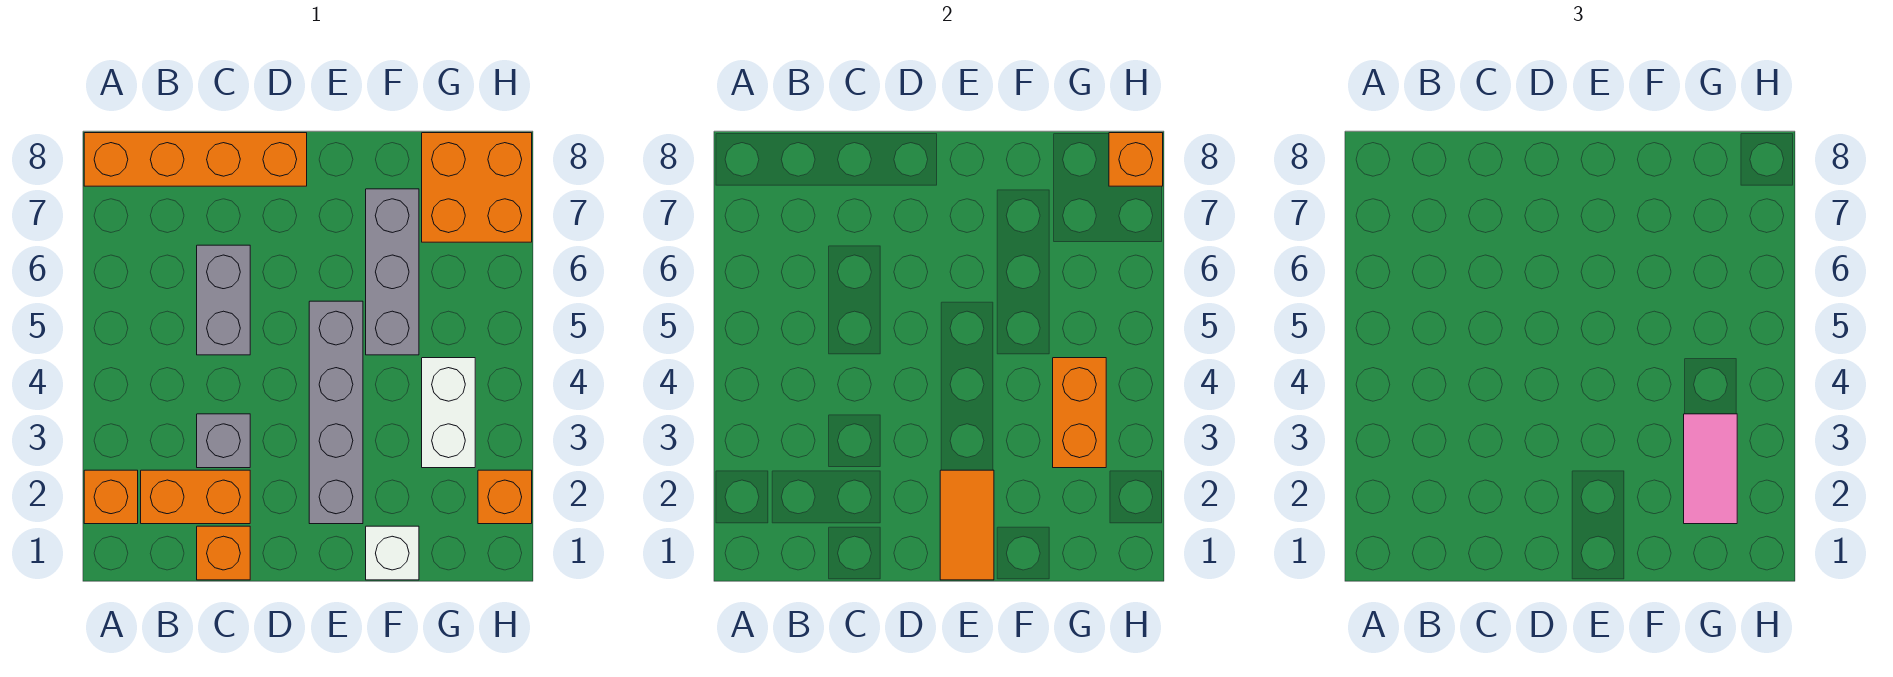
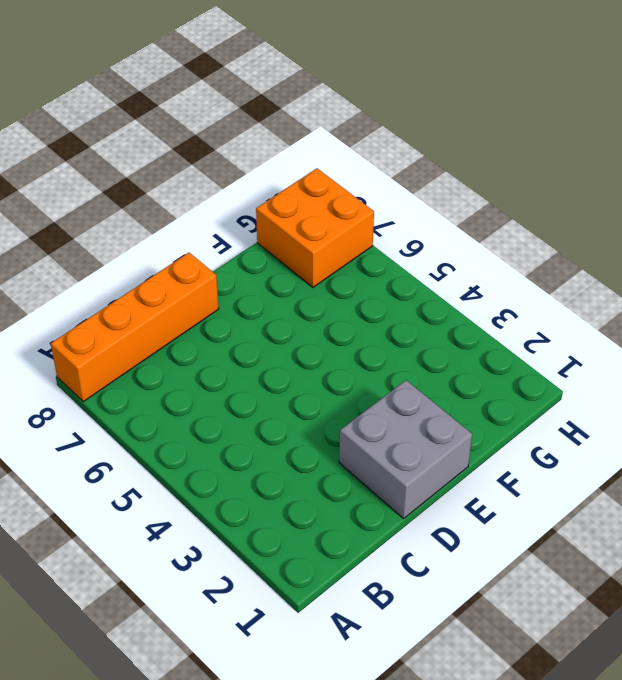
grey brick D1:E2 level 1 -> grey brick E2:E5 level 1
none -> orange brick A2 level 1
none -> orange brick B2:C2 level 1
none -> orange brick C1 level 1

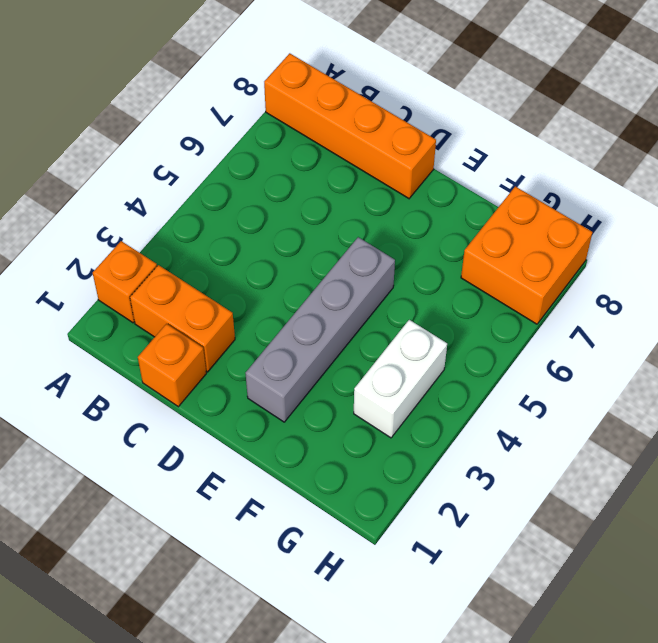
none -> grey brick C3 level 1
none -> grey brick C5:C6 level 1
none -> white brick F1 level 1

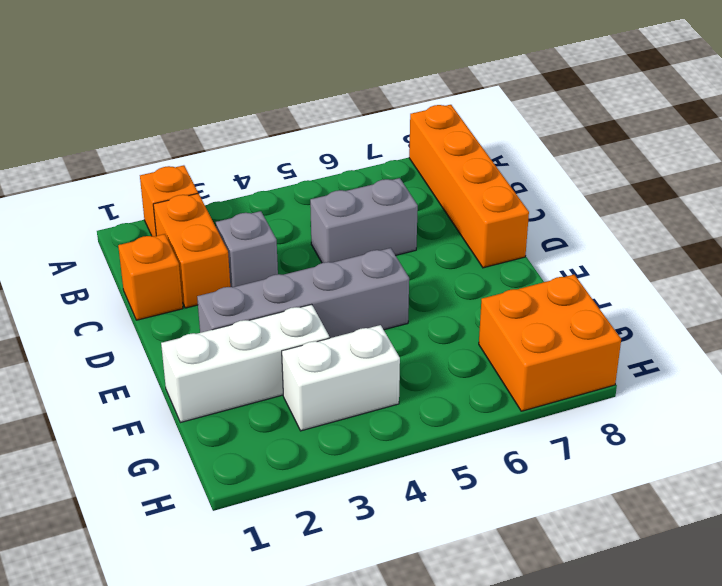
white brick F1:F3 level 1 -> white brick F1 level 1
none -> grey brick F5:F7 level 1
none -> orange brick H2 level 1
none -> orange tile E1:E2 level 2

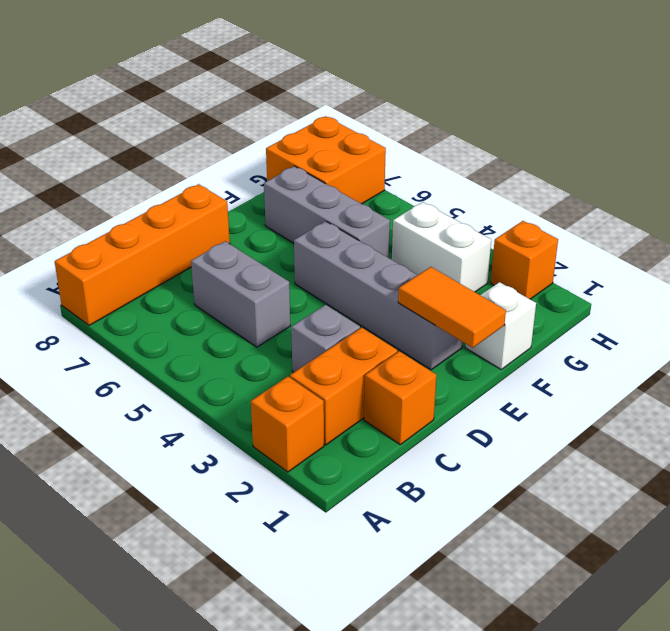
none -> orange brick G3:G4 level 2
none -> orange brick H8 level 2
none -> pink tile G2:G3 level 3

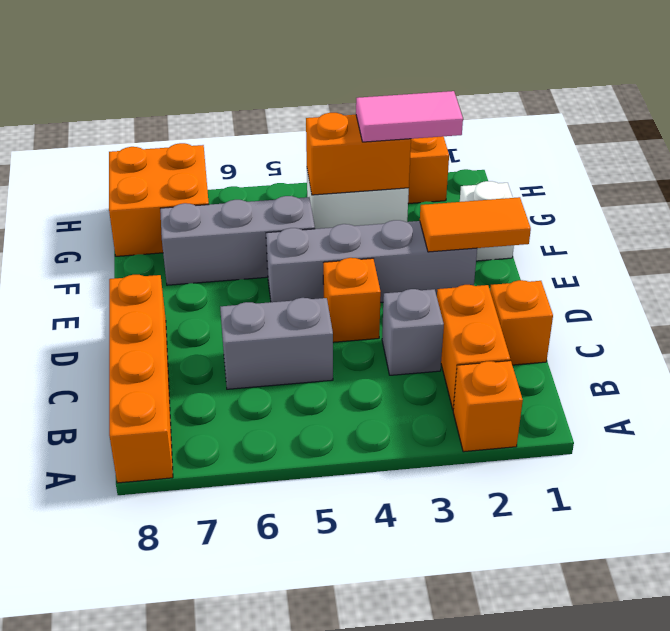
orange brick D4 level 1 -> orange brick H8 level 2

